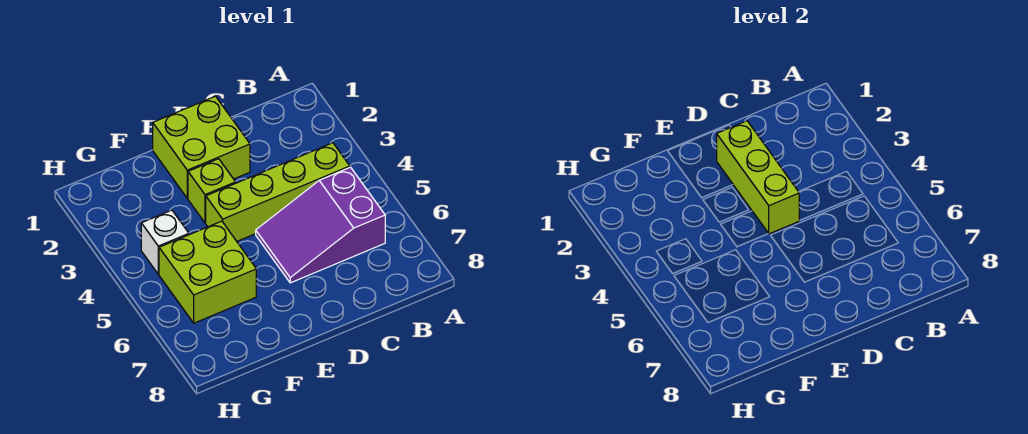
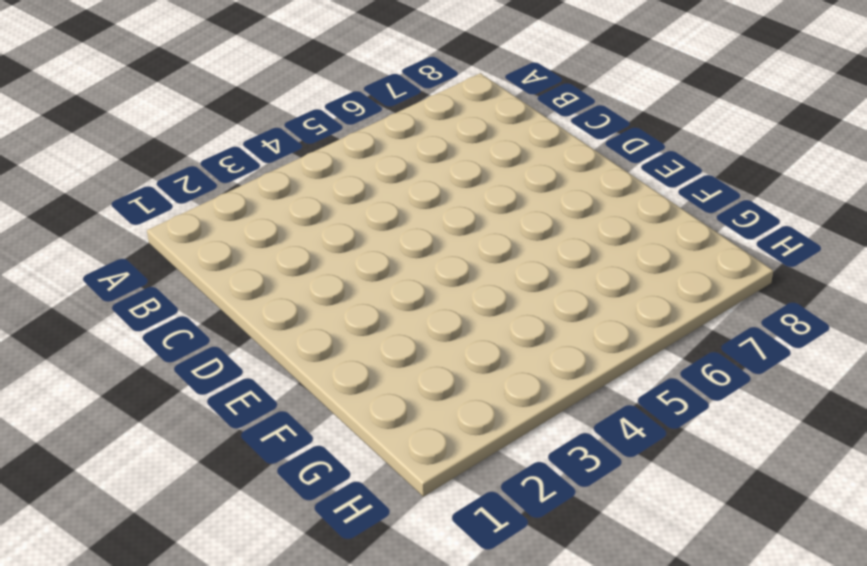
none -> lime brick B4:E4 level 1
none -> purple slope B5:D6 level 1 top B

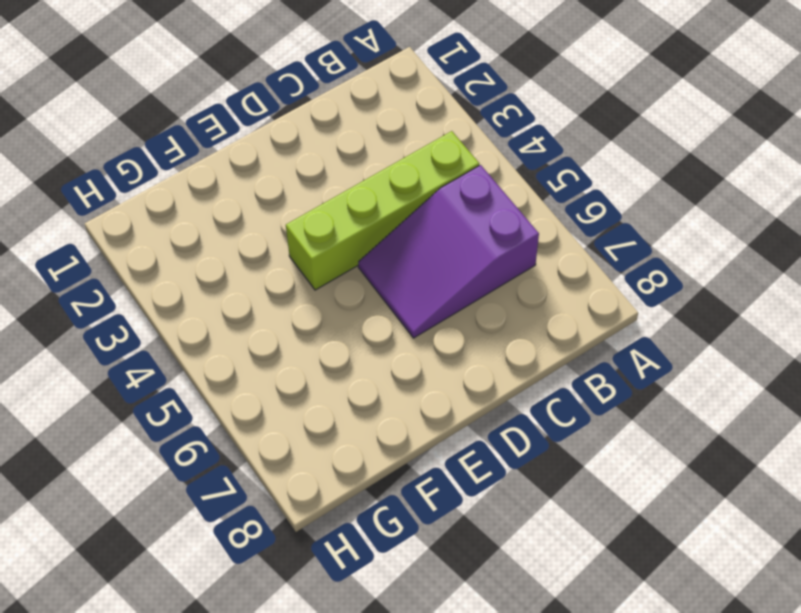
none -> lime brick D1:E2 level 1
none -> lime brick E3 level 1

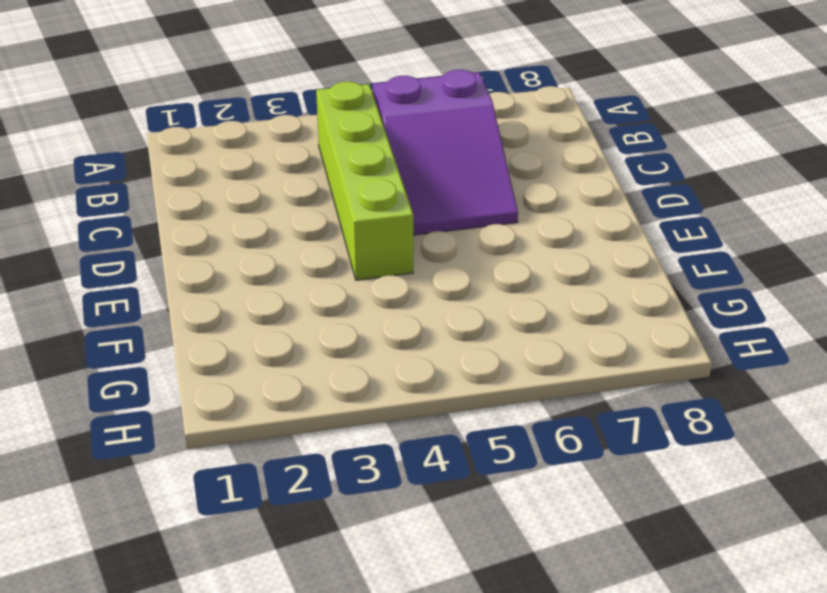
none -> lime brick D1:E2 level 1
none -> lime brick E3 level 1

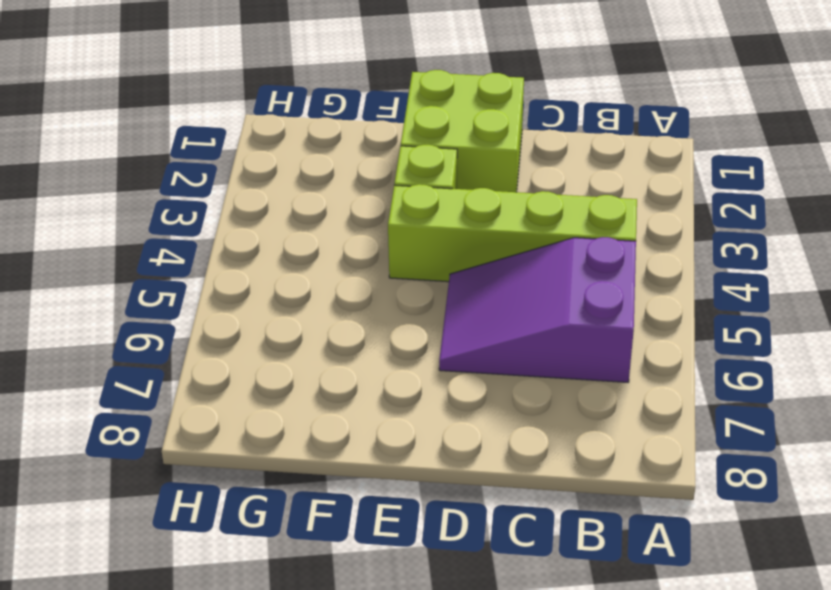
none -> lime brick F5:G6 level 1
none -> white brick G4 level 1

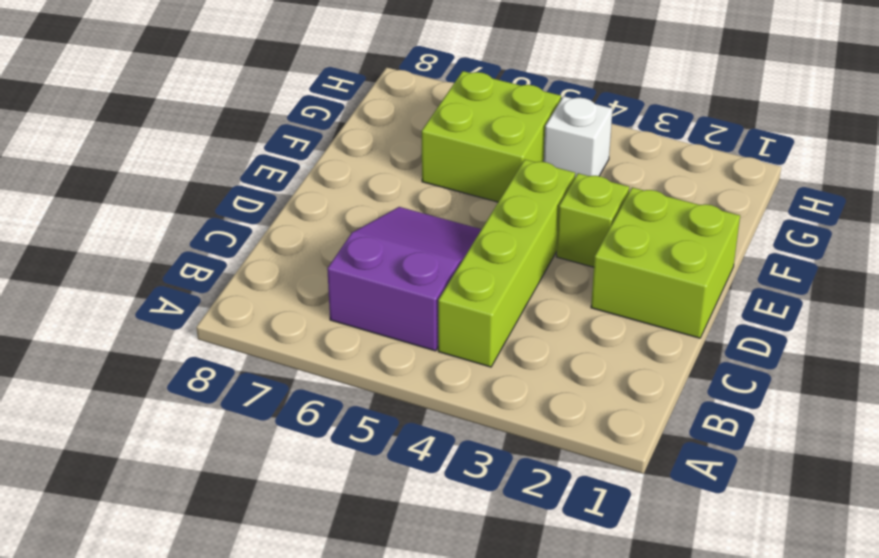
none -> lime brick D2:D4 level 2

